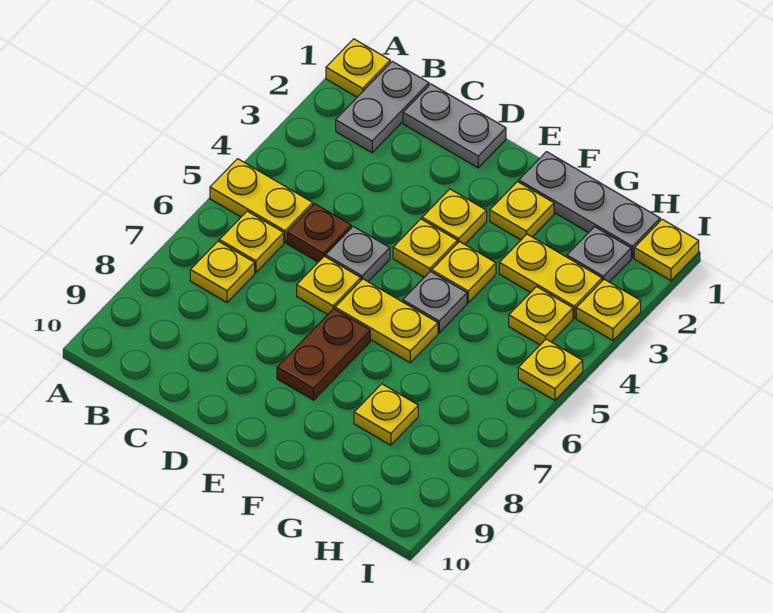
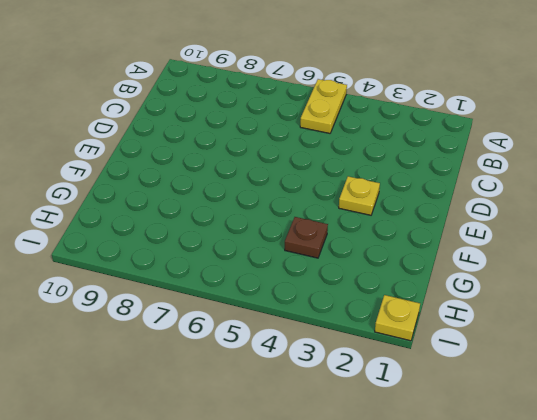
brown plate G4 level 1 -> brown plate C5 level 1
none -> yellow plate A1 level 1
none -> grey plate B1:B2 level 1
none -> yellow plate B6 level 1

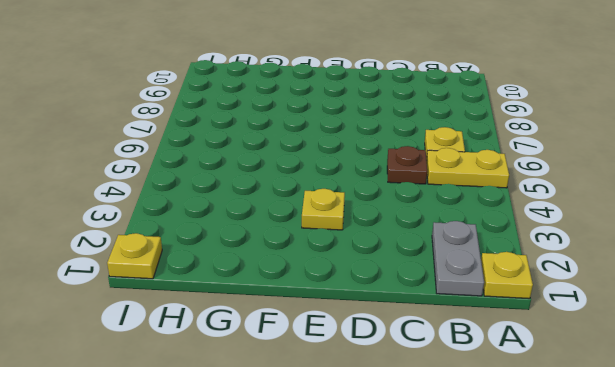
none -> yellow plate B7 level 1
none -> grey plate C1:D1 level 1
none -> grey plate D5 level 1

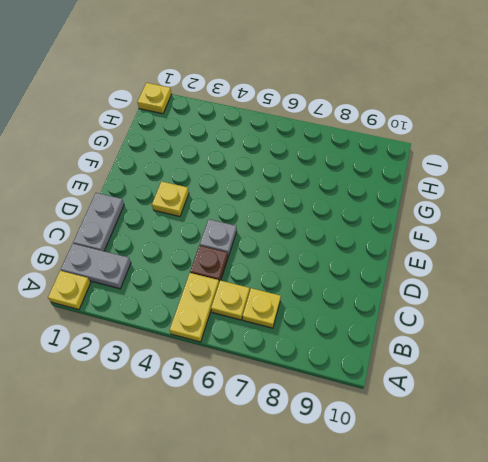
none -> yellow plate D6 level 1
none -> yellow plate E4 level 1
none -> yellow plate E6:F6 level 1

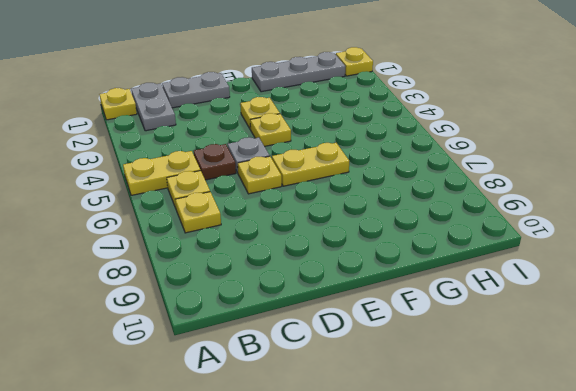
none -> brown plate E7:E8 level 1
none -> yellow plate F2 level 1
none -> yellow plate F4 level 1

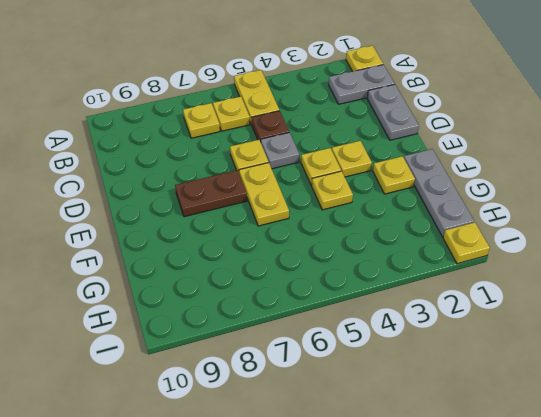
none -> grey plate F5 level 1
none -> yellow plate G3:H3 level 1
none -> yellow plate G8 level 1

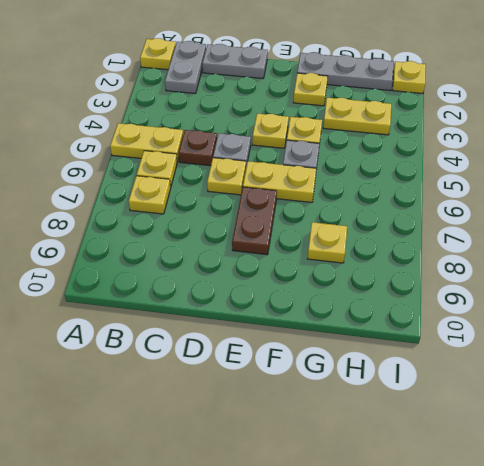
none -> yellow plate E3 level 1
none -> grey plate H2 level 1
none -> yellow plate H4 level 1

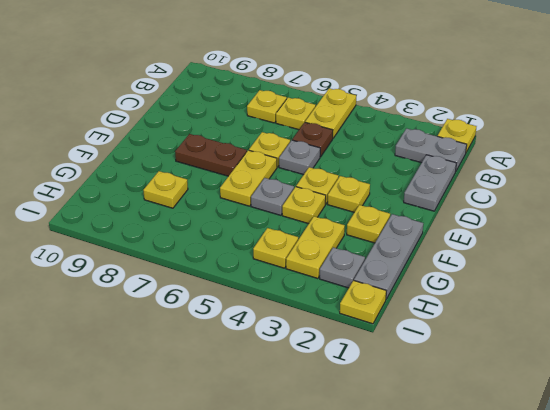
none -> yellow plate I3 level 1
none -> yellow plate I5 level 1

